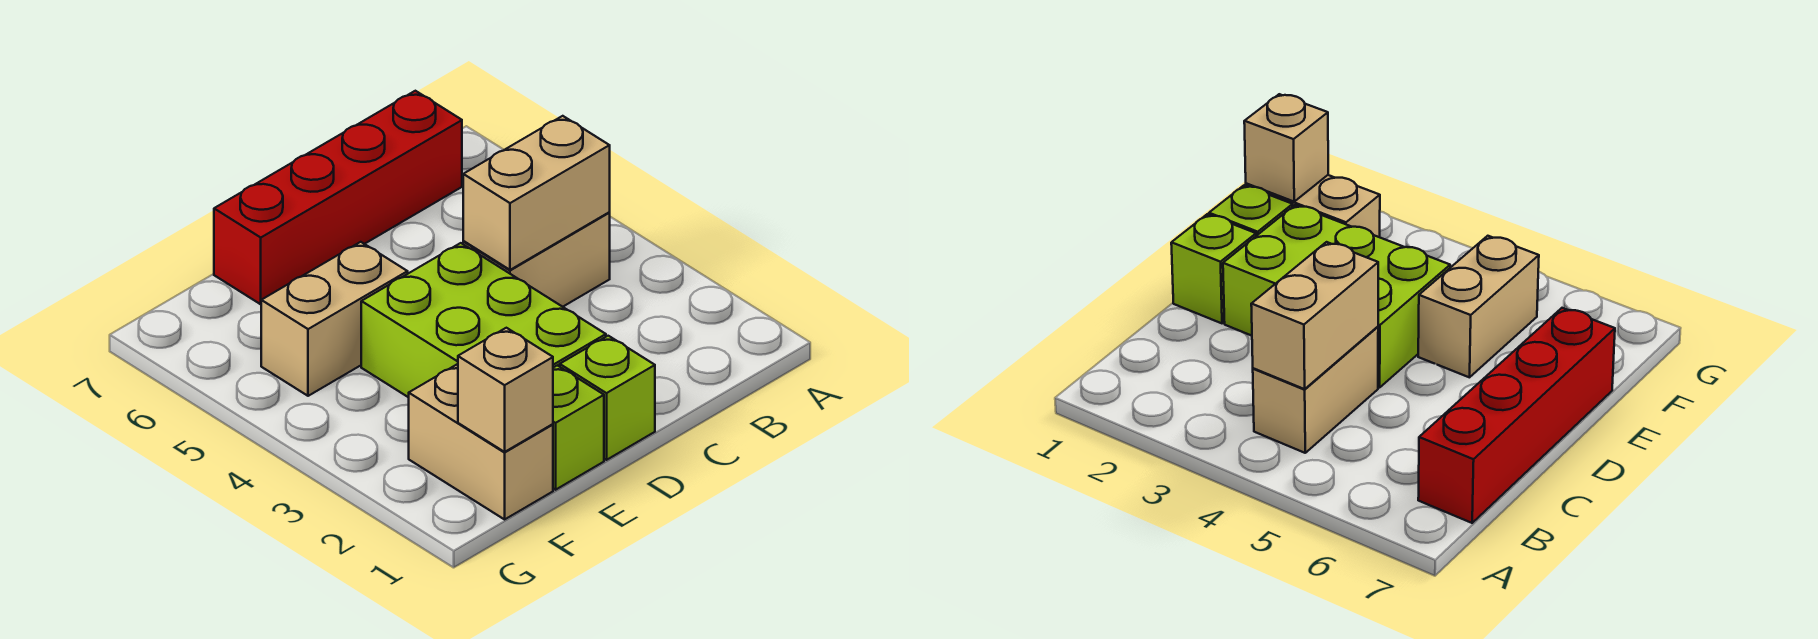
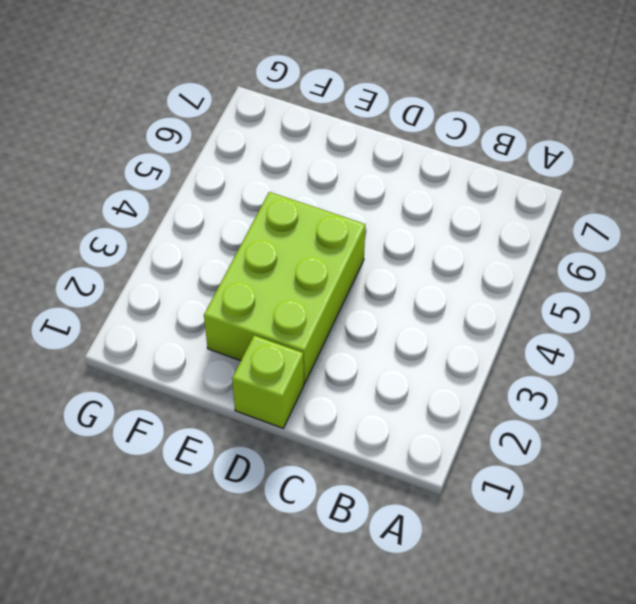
none -> tan brick B4:C4 level 1
none -> red brick B7:E7 level 1

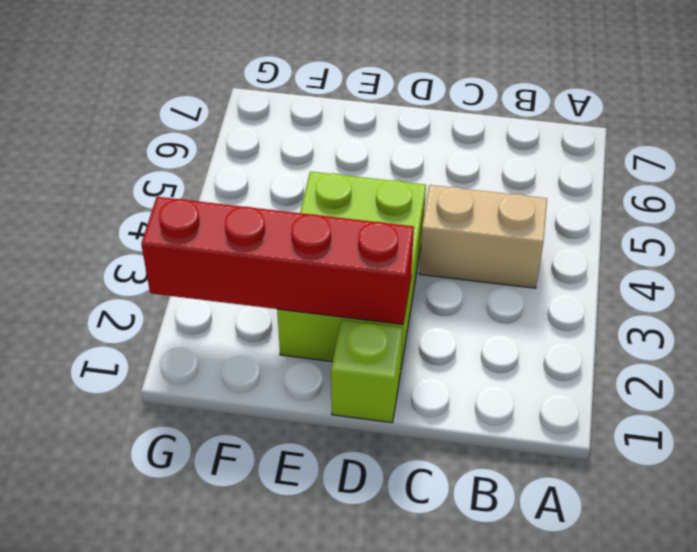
red brick D2:G2 level 2 -> red brick B7:E7 level 1
none -> lime brick E1 level 1
none -> tan brick E5:F5 level 1

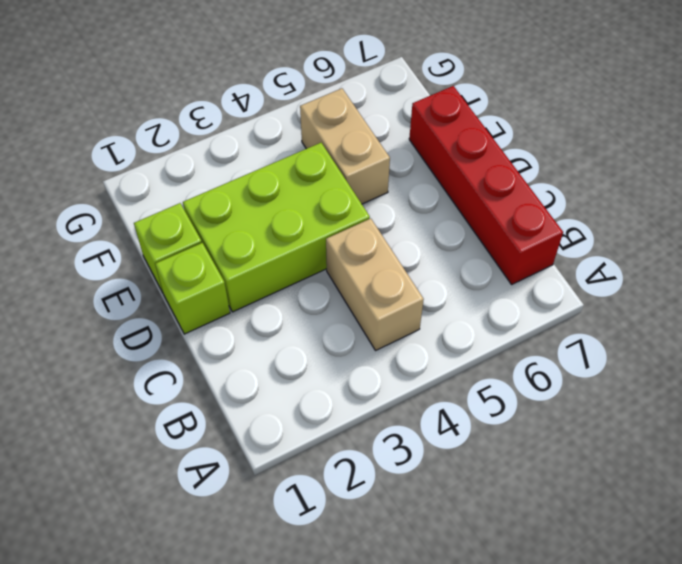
none -> tan brick F1:F2 level 1
none -> tan brick B4:C4 level 2

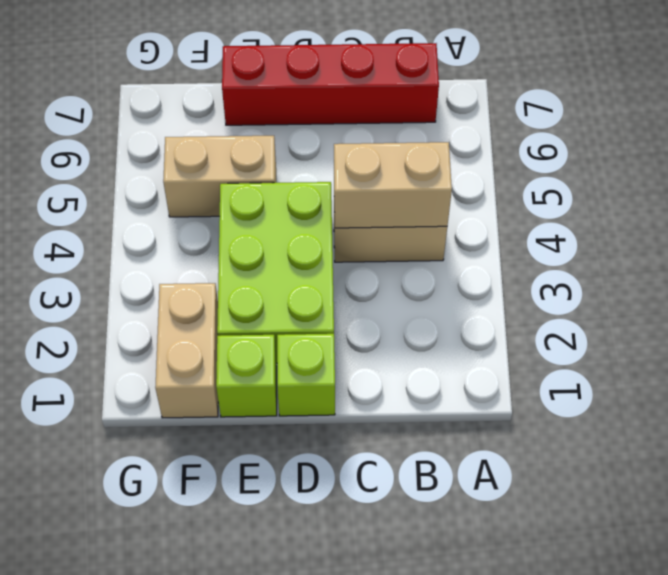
none -> tan brick F1 level 2

